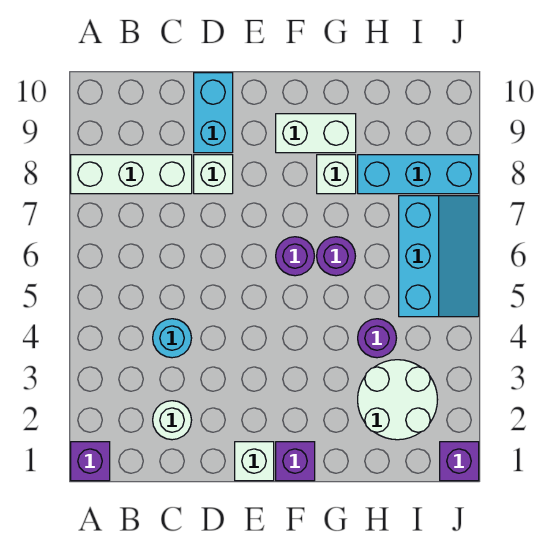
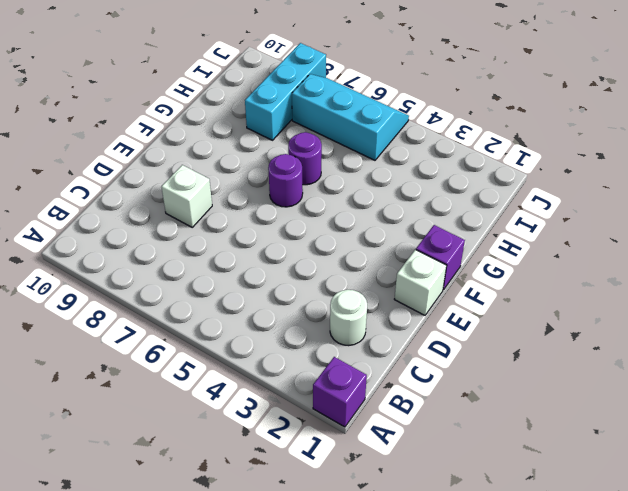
none -> white brick A8:C8 level 1
none -> cyan round brick C4 level 1
none -> cyan brick D9:D10 level 1

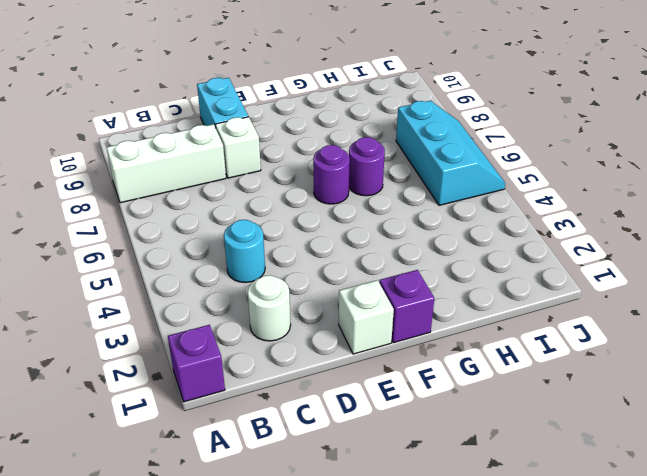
none -> white brick F9:G9 level 1
none -> white brick G8 level 1
none -> white round brick H2:I3 level 1

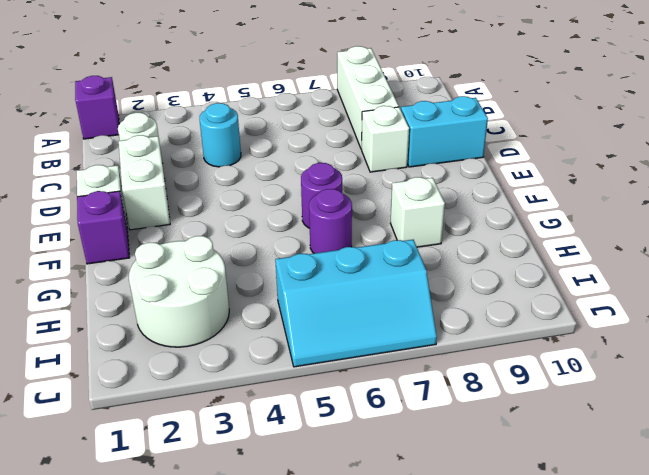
white brick D2:E2 level 1 -> white brick F9:G9 level 1
none -> purple round brick H4 level 1
none -> cyan brick H8:J8 level 1
none -> purple brick J1 level 1

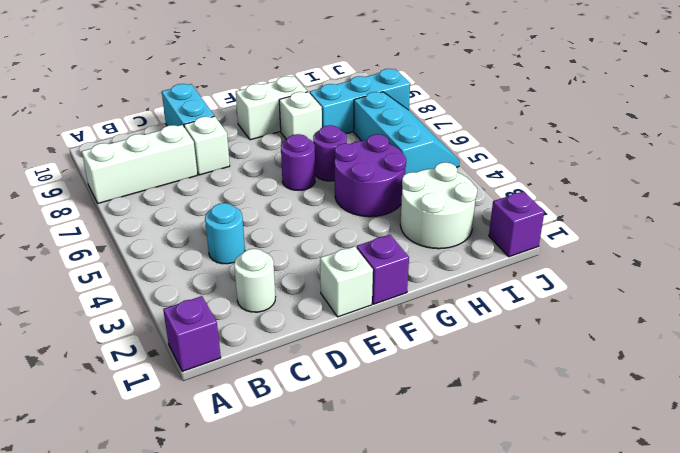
purple round brick G4:H5 level 1 -> purple round brick H4 level 1

